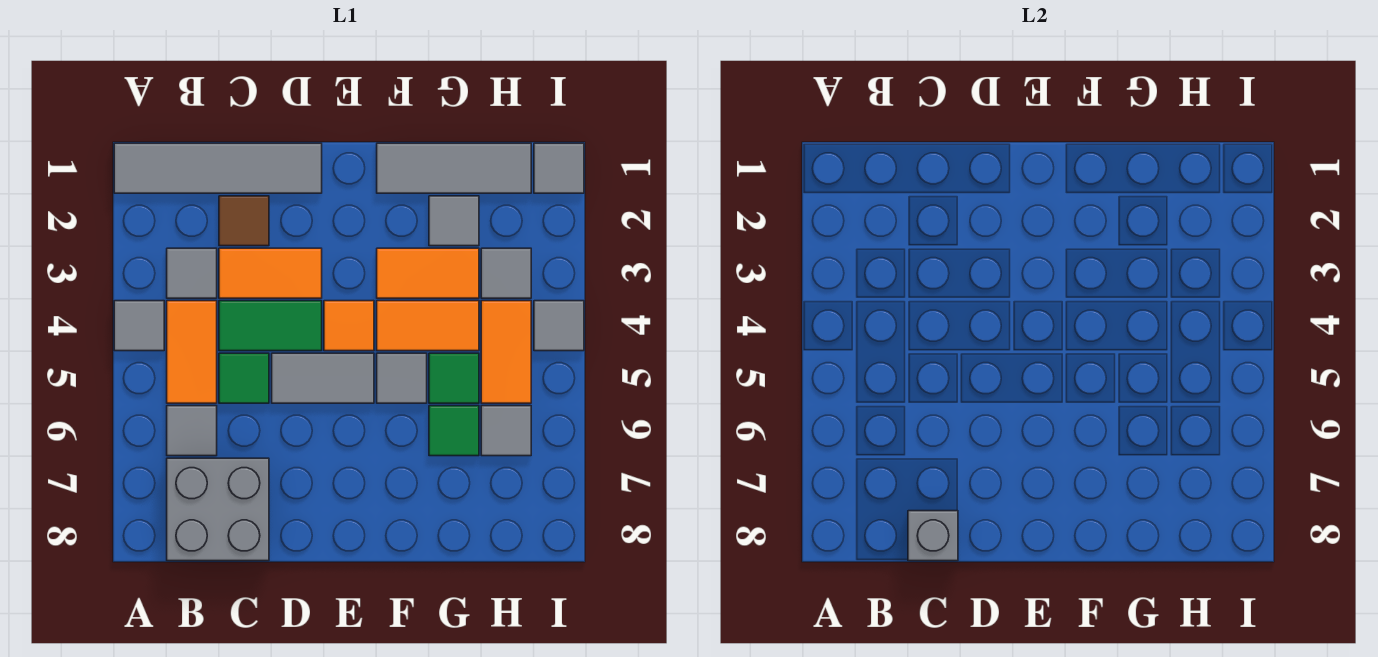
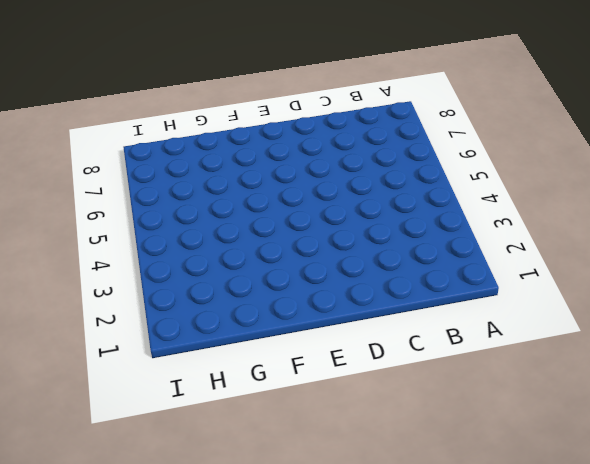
none -> grey tile A1:D1 level 1
none -> grey tile A4 level 1
none -> grey tile B3 level 1

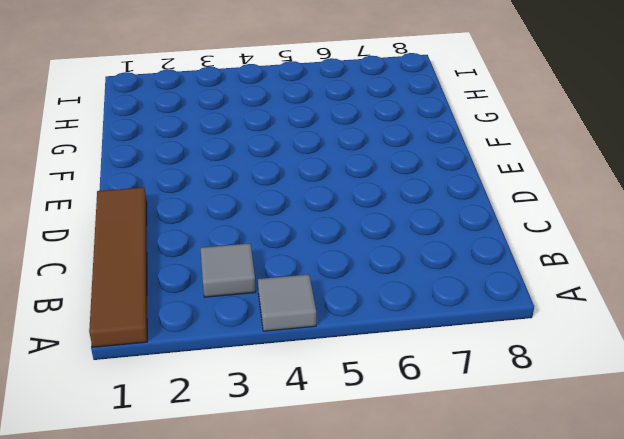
brown tile A1:D1 level 1 -> grey tile A1:D1 level 1
none -> orange tile B4:B5 level 1
none -> grey tile B6 level 1
none -> grey brick B7:C8 level 1

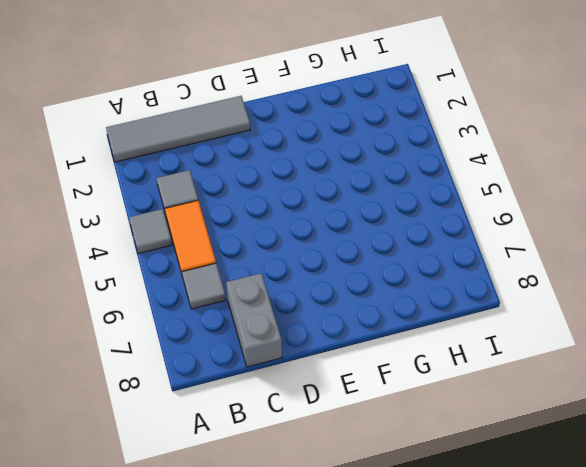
grey brick C7:C8 level 1 -> grey brick B7:C8 level 1
none -> brown tile C2 level 1
none -> orange tile C3:D3 level 1
none -> green tile C4:D4 level 1

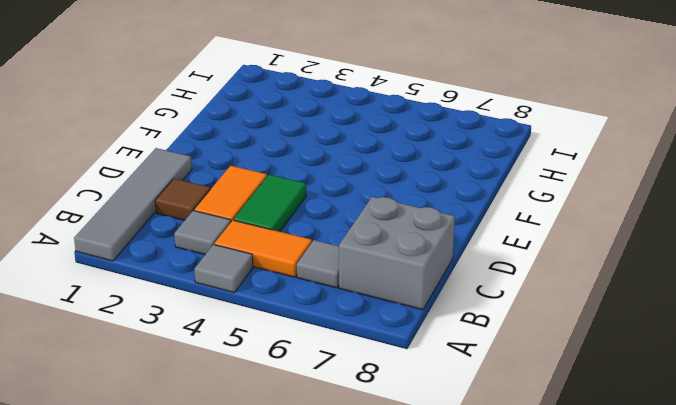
none -> green tile C5 level 1
none -> grey tile D5:E5 level 1
none -> orange tile E4 level 1

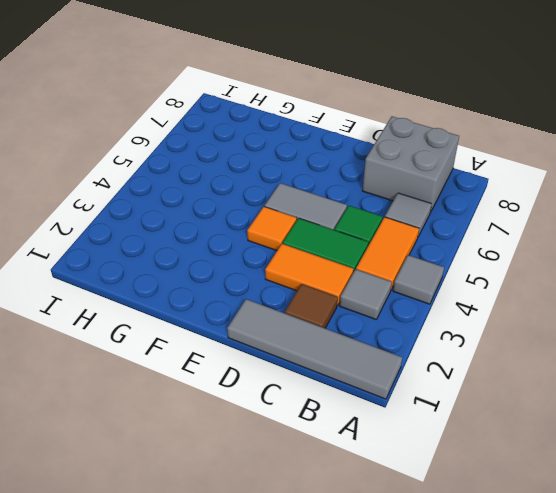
none -> grey tile F1:H1 level 1
none -> orange tile F3:G3 level 1
none -> orange tile F4:G4 level 1

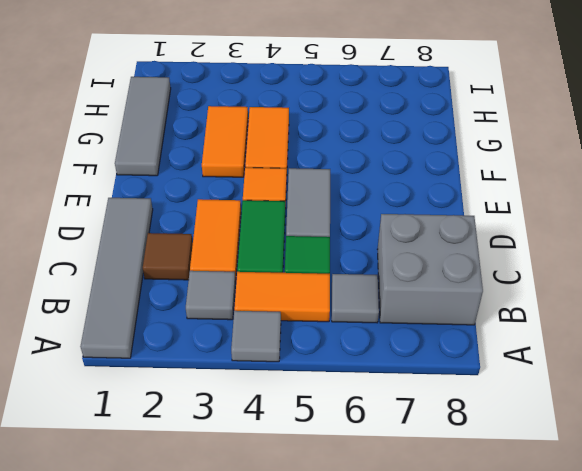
none -> grey tile F5 level 1
none -> grey tile G2 level 1
none -> green tile G5 level 1

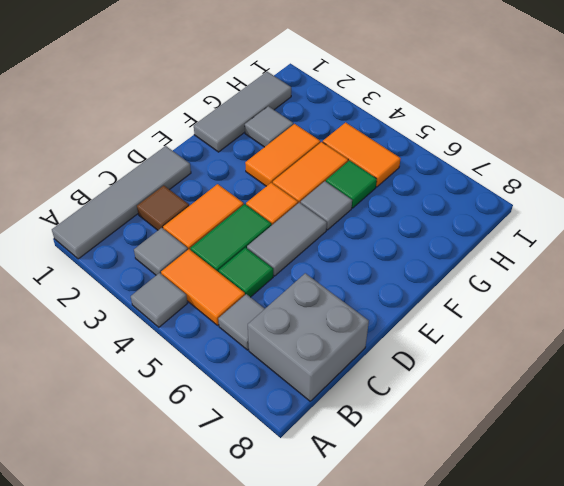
none -> green tile G6 level 1
none -> grey tile H3 level 1
none -> grey tile H6 level 1

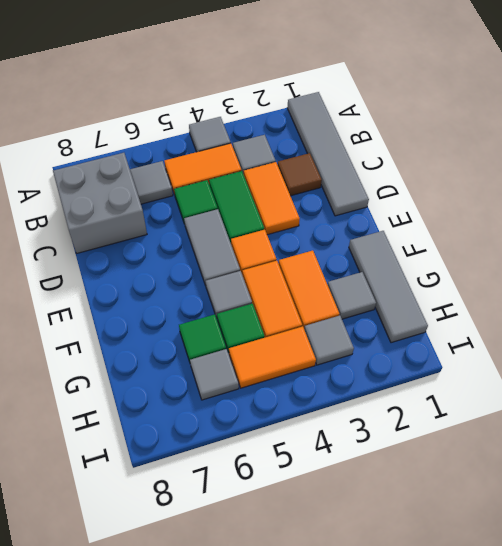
none -> grey tile I1 level 1
none -> grey tile I4 level 1
none -> grey brick C8 level 2

